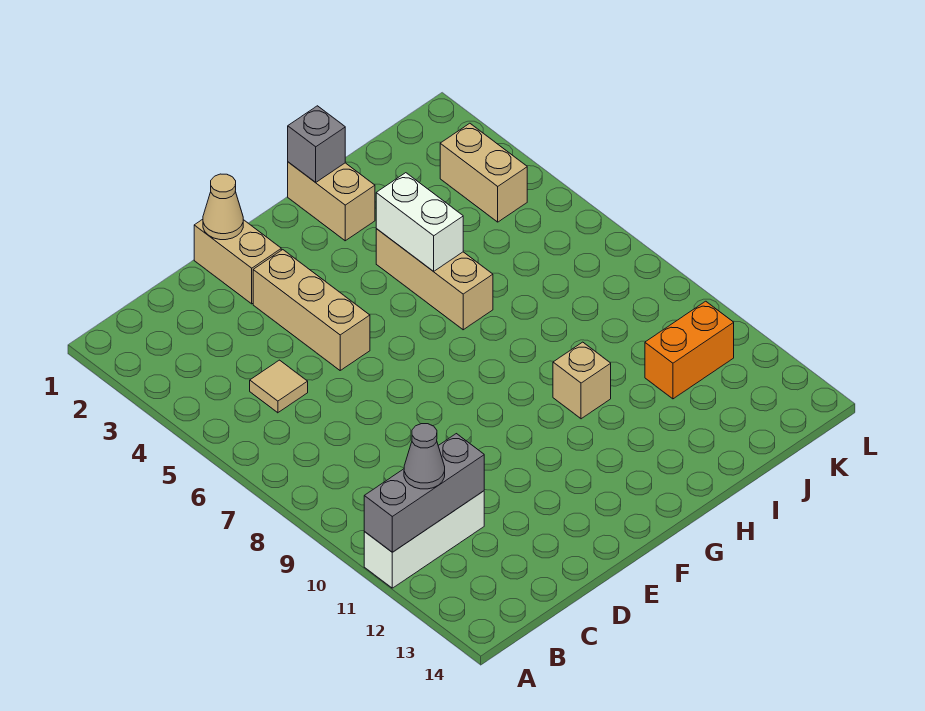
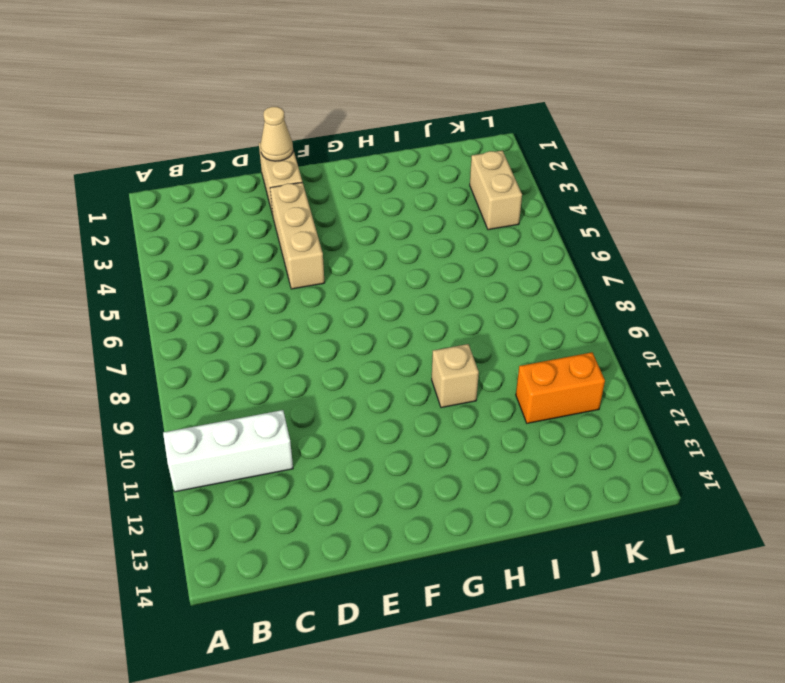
none -> tan tile C5 level 1
none -> tan brick H1:H2 level 1
none -> tan brick H4:H6 level 1

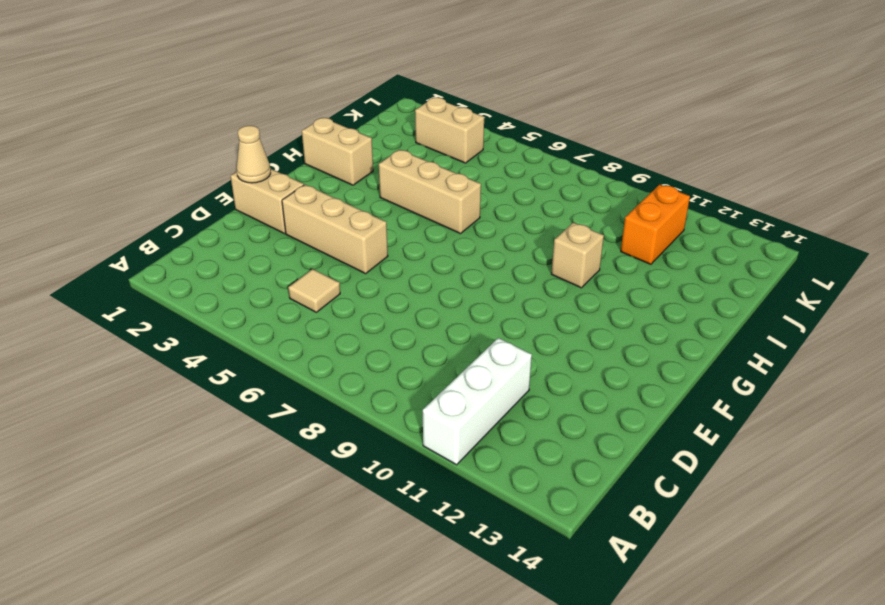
none -> grey brick A11:C11 level 2
none -> grey brick H1 level 2
none -> white brick H4:H5 level 2

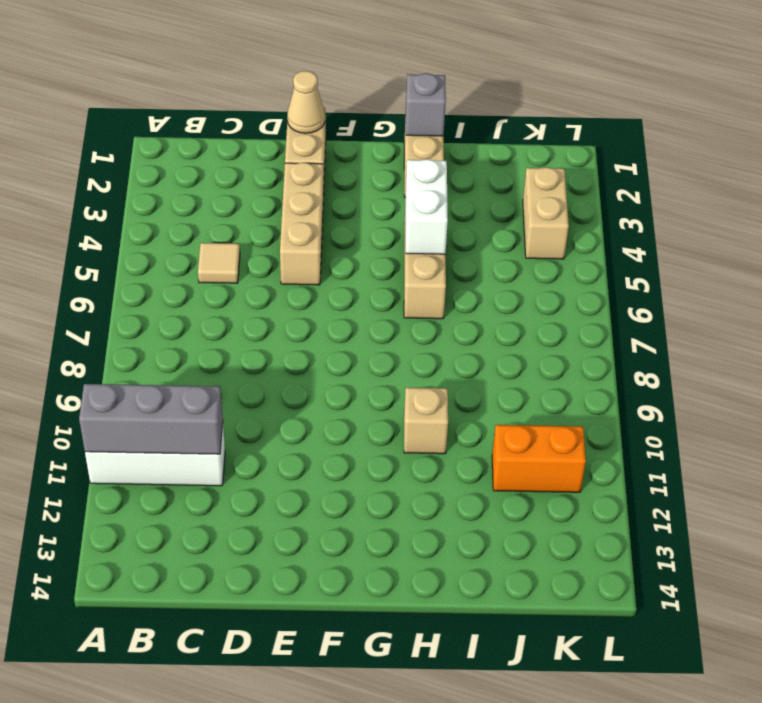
none -> grey cone B11 level 3

